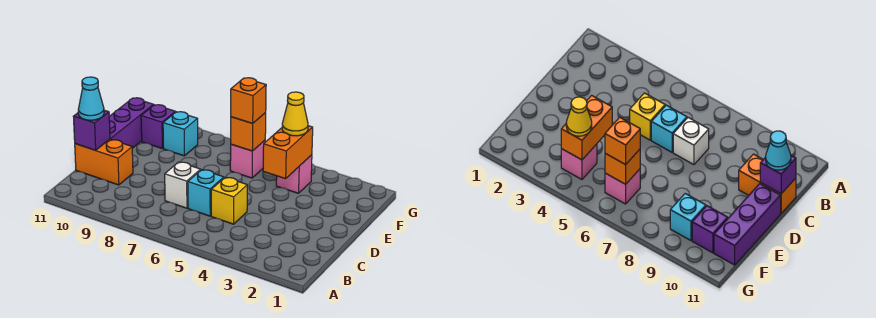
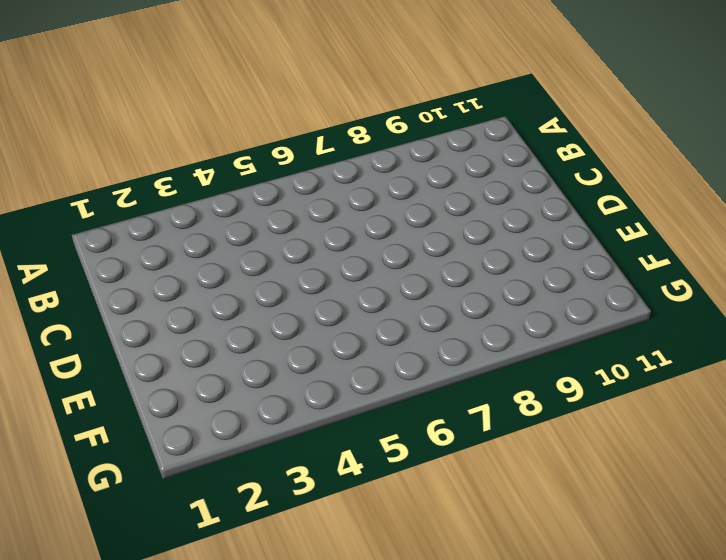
none -> yellow brick C5 level 1
none -> cyan brick C6 level 1
none -> white brick C7 level 1

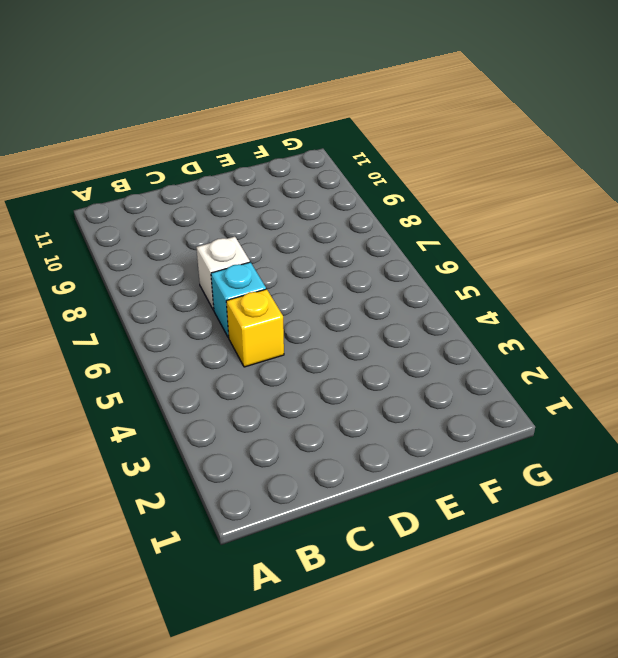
none -> orange brick C10:C11 level 1
none -> purple brick D11:F11 level 1
none -> pink brick F4 level 1

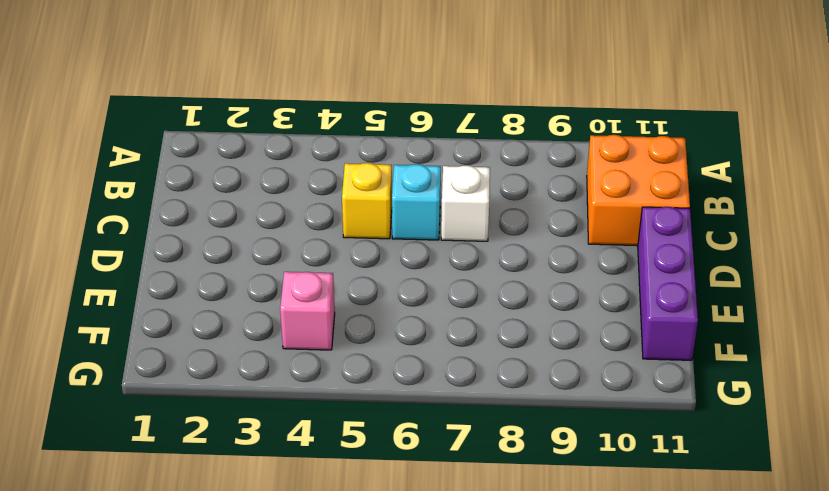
orange brick B10:C11 level 1 -> orange brick C10:C11 level 1
none -> pink brick F6 level 1
none -> cyan brick F9 level 1
none -> purple brick F10 level 1

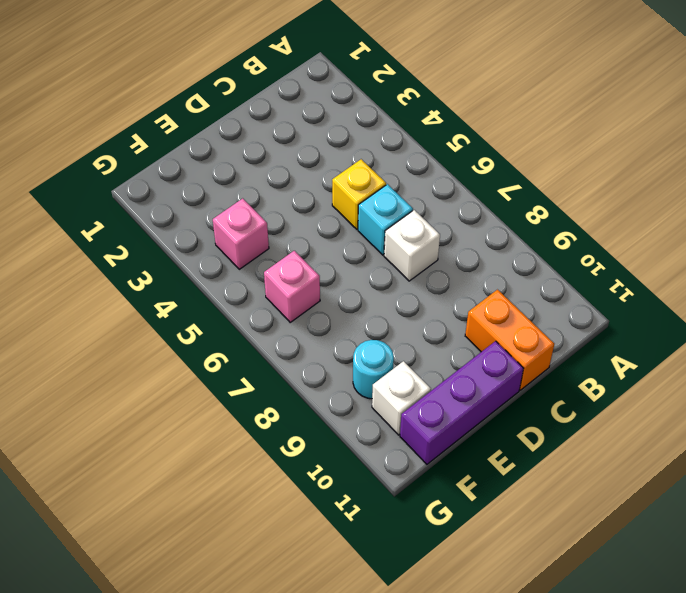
cyan round brick F9 level 1 -> cyan brick F9 level 1
white brick F10 level 1 -> purple brick F10 level 1
none -> purple brick C11 level 2
none -> orange brick E4:F4 level 2
none -> orange brick F6 level 2

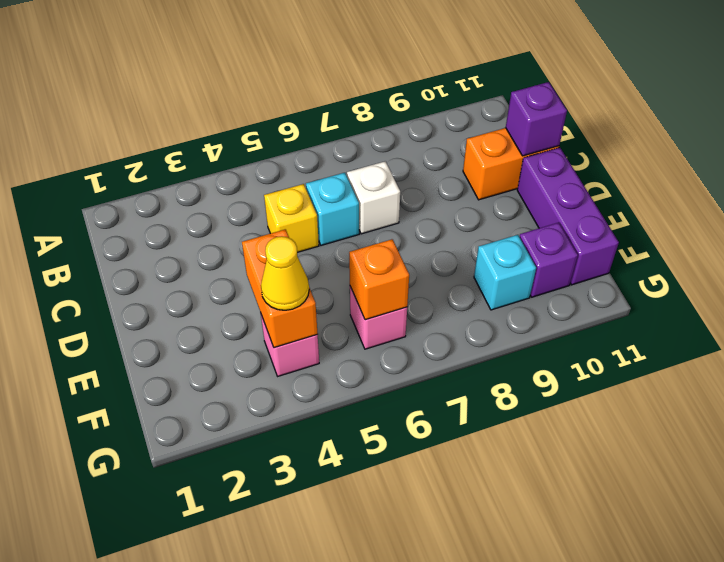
none -> cyan cone C11 level 3
none -> orange brick F6 level 3

